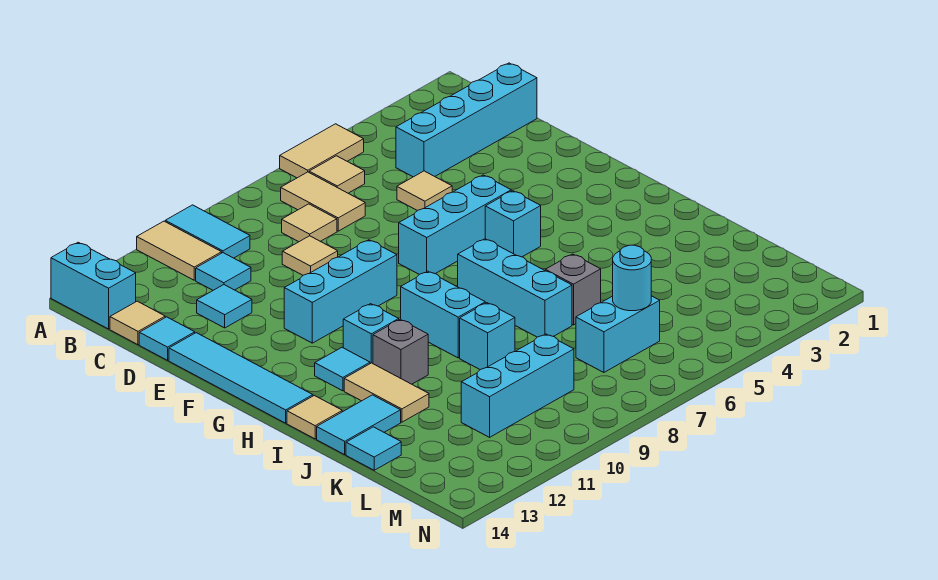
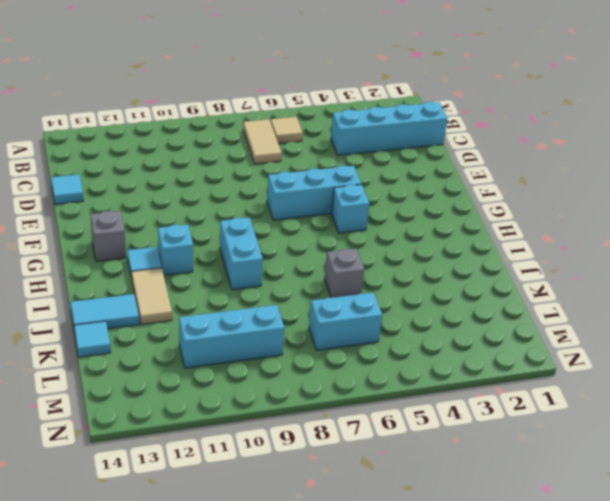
grey brick G13 level 1 -> grey brick I11 level 1
none -> tan tile A5:A6 level 1
none -> cyan tile A10:B10 level 1
none -> tan tile A11:B11 level 1
none -> cyan brick A14:B14 level 1

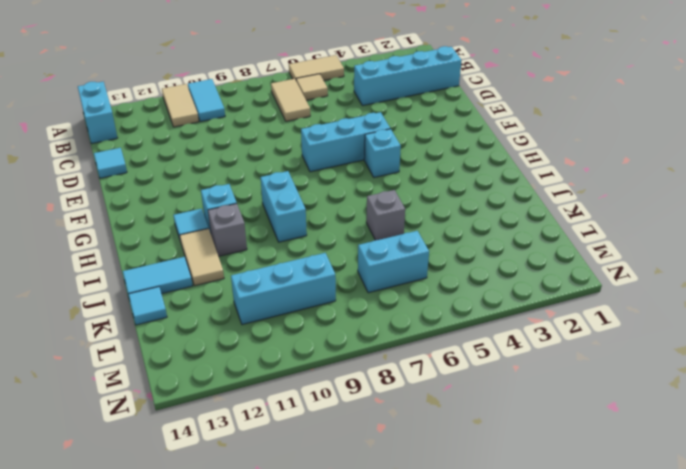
none -> tan tile C8 level 1
none -> cyan tile C11 level 1
none -> tan tile C14 level 1
none -> tan tile D5 level 1

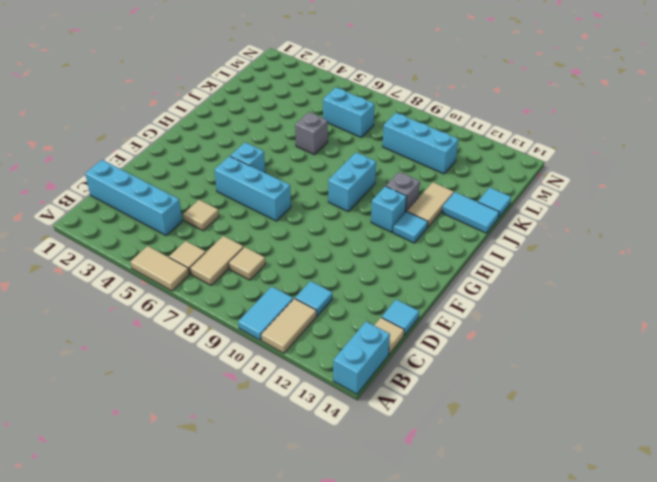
none -> tan tile D9 level 1
none -> cyan tile D12 level 1
none -> cyan tile E14:H14 level 1
none -> cyan brick F9:F11 level 1

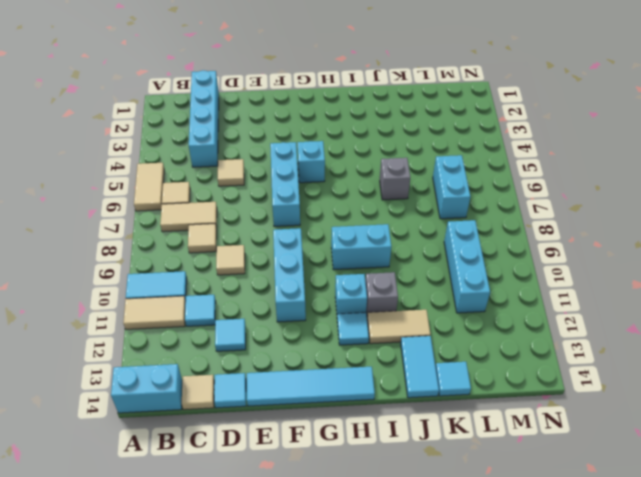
none -> cyan brick H7:J7 level 1
none -> tan tile I14 level 1
none -> cyan brick J9 level 1
none -> cyan round brick L6 level 2

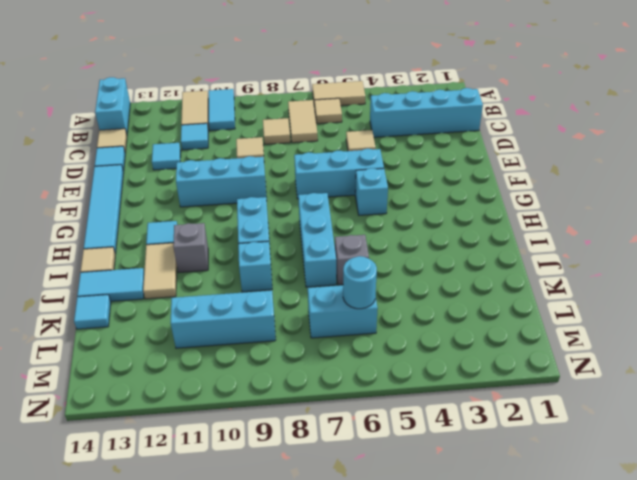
none -> cyan brick H11 level 1

